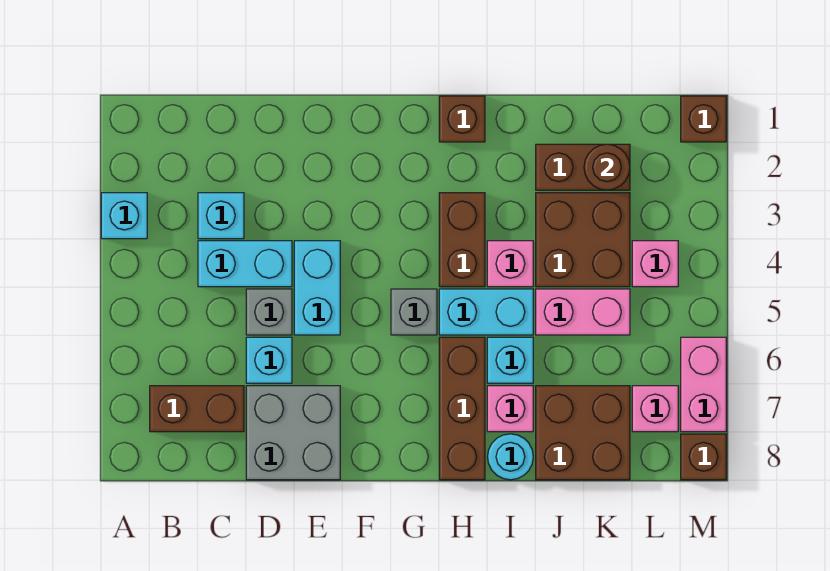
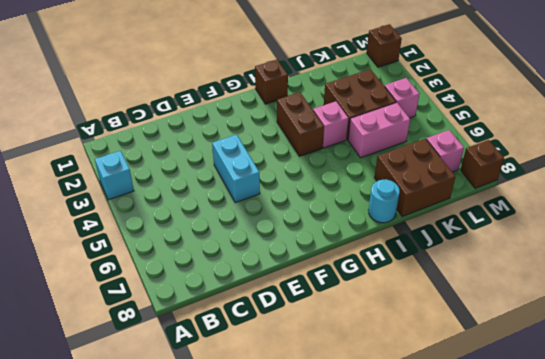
none -> brown brick B7:C7 level 1
none -> cyan brick C3 level 1
none -> cyan brick C4:D4 level 1

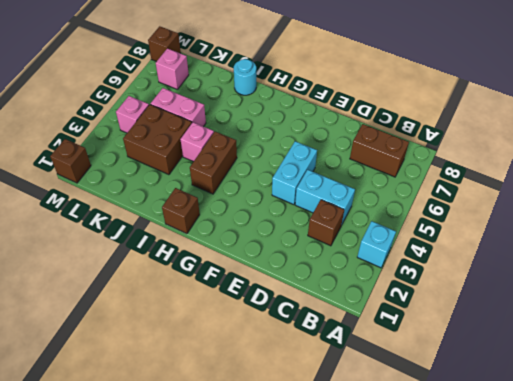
brown brick C3 level 1 -> cyan brick C3 level 1
none -> grey brick D5 level 1
none -> cyan brick D6 level 1
none -> grey brick D7:E8 level 1

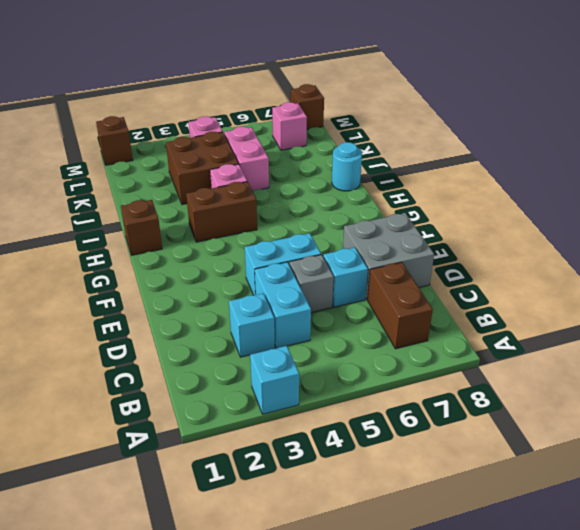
none -> grey brick G5 level 1
none -> cyan brick H5:I5 level 1
none -> brown brick H6:H8 level 1

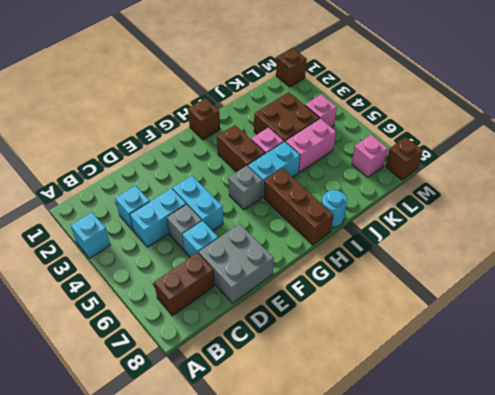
none -> cyan brick I6 level 1
none -> pink brick I7 level 1
none -> brown brick J2:K2 level 1

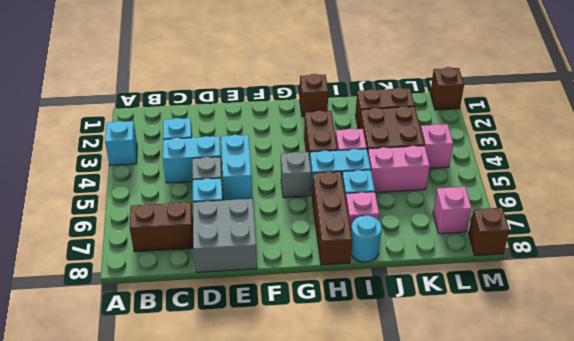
none -> brown brick J7:K8 level 1
none -> pink brick M6:M7 level 1
none -> brown round brick K2 level 2

